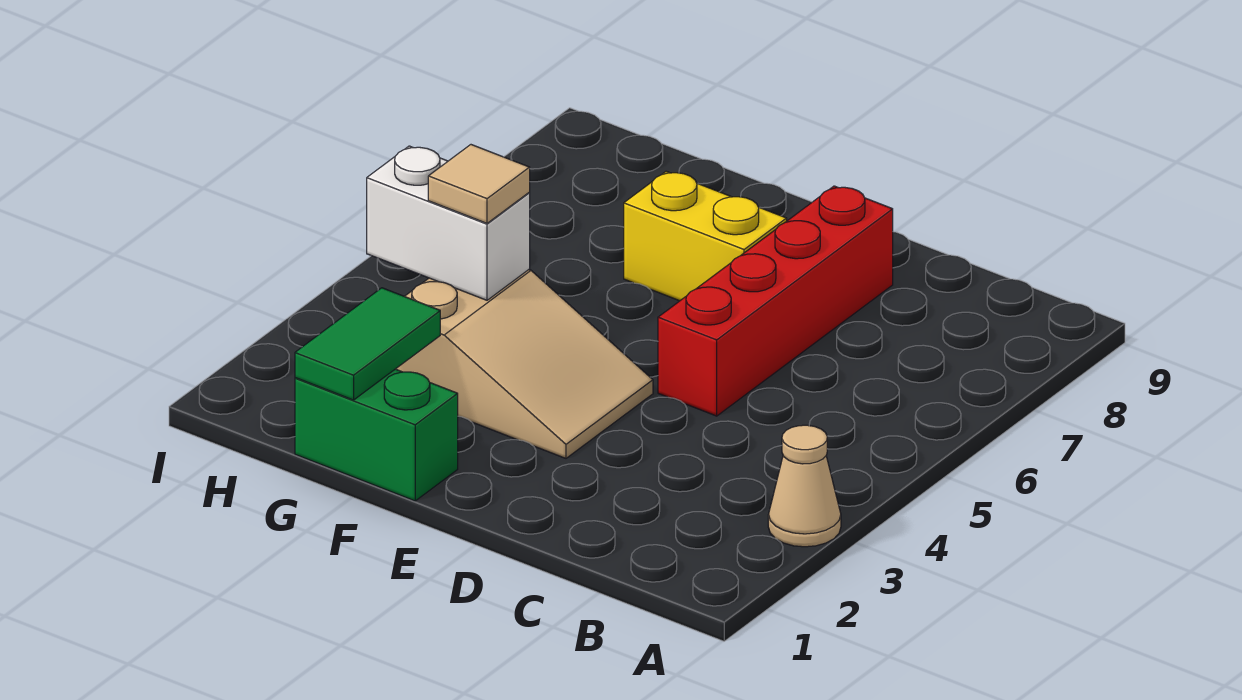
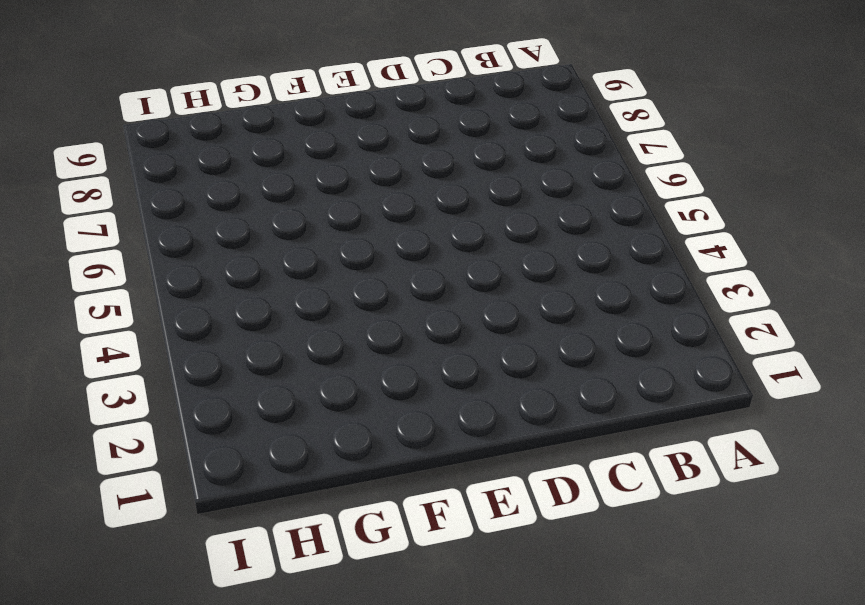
none -> tan cone A3 level 1
none -> red brick D5:D8 level 1

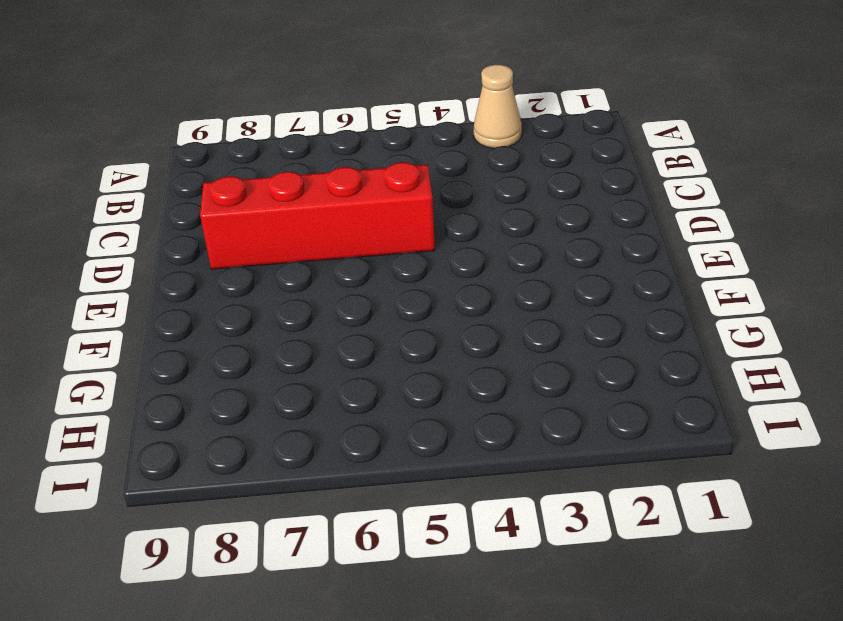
none -> tan slope E3:G4 level 1 top G
none -> yellow brick E7:F7 level 1

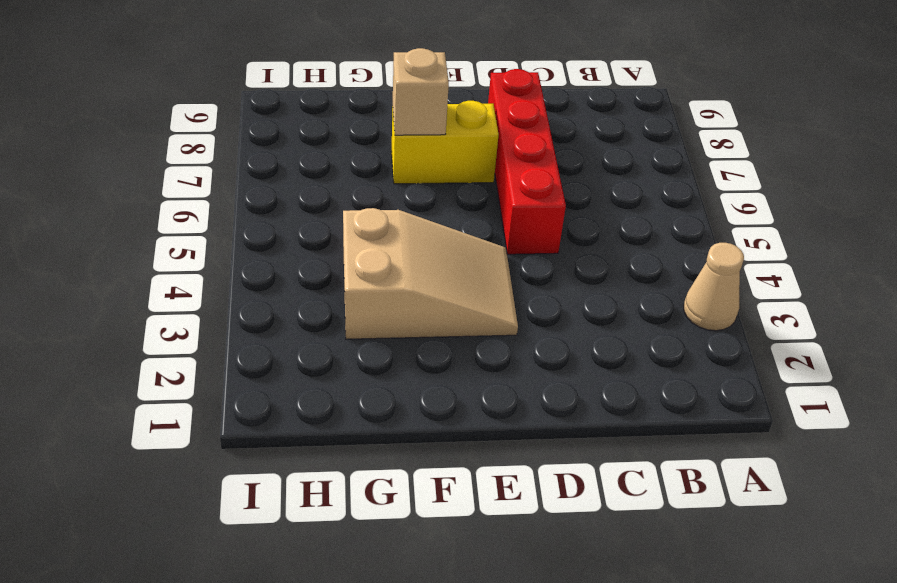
tan brick F7 level 2 -> none
none -> green brick F1:G1 level 1
none -> green tile G1:G2 level 2

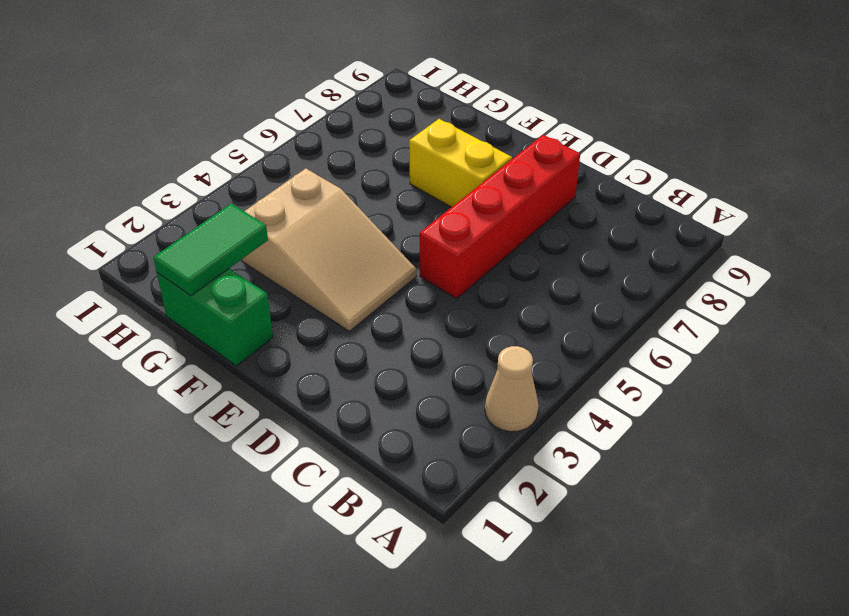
none -> white brick G4:H4 level 2
none -> tan tile G4 level 3

